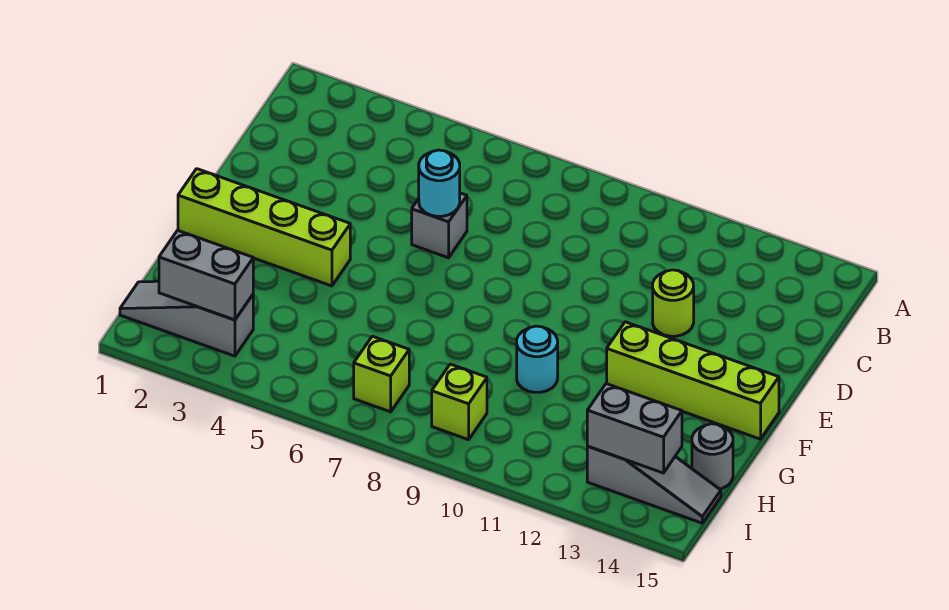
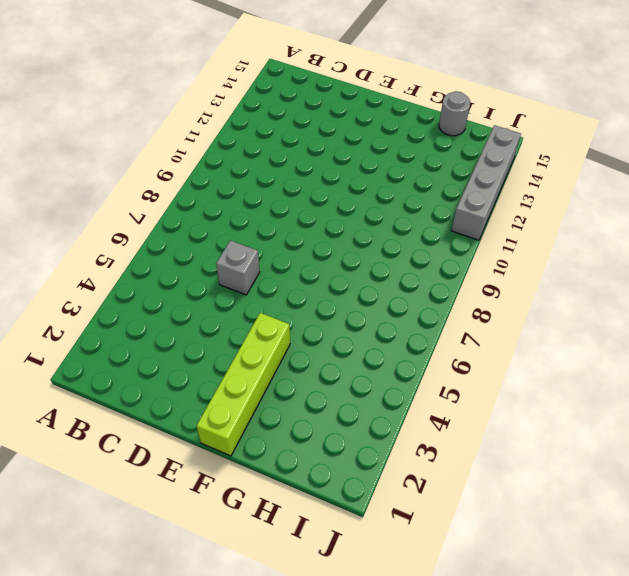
grey brick J11:J14 level 1 -> none
none -> lime round brick D12 level 1
none -> lime brick F12:F15 level 1
none -> cyan round brick G10 level 1

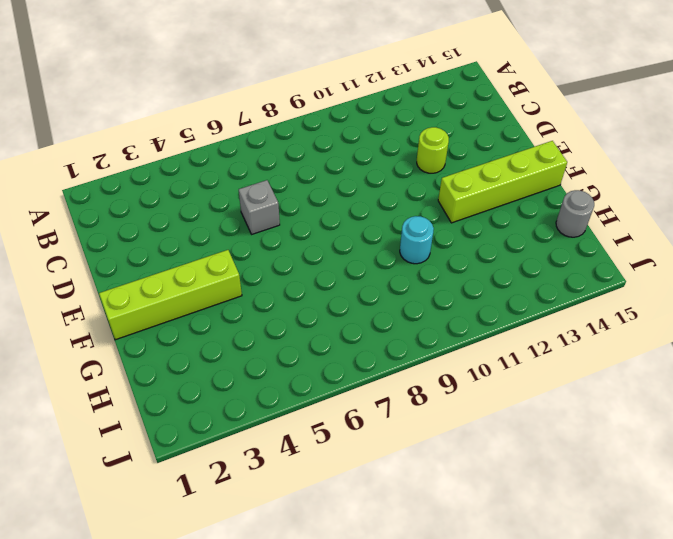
none -> grey slope I1:I3 level 1 top 3
none -> lime brick I7 level 1
none -> lime brick I9 level 1

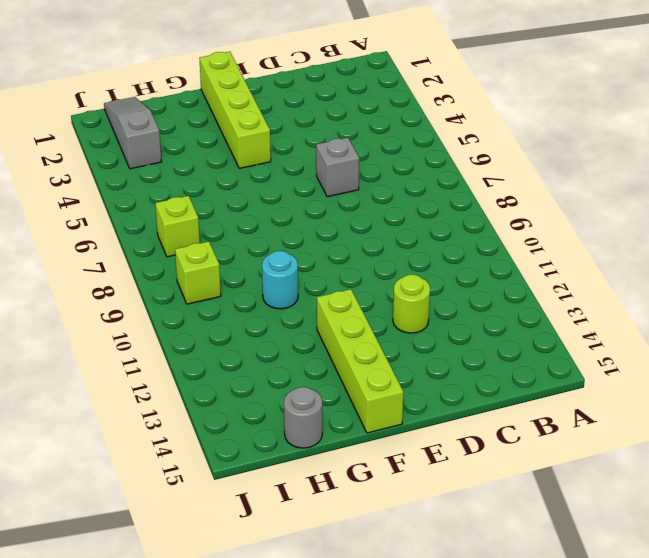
none -> grey slope I13:I15 level 1 top 13
none -> cyan round brick D6 level 2
none -> grey brick I2:I3 level 2

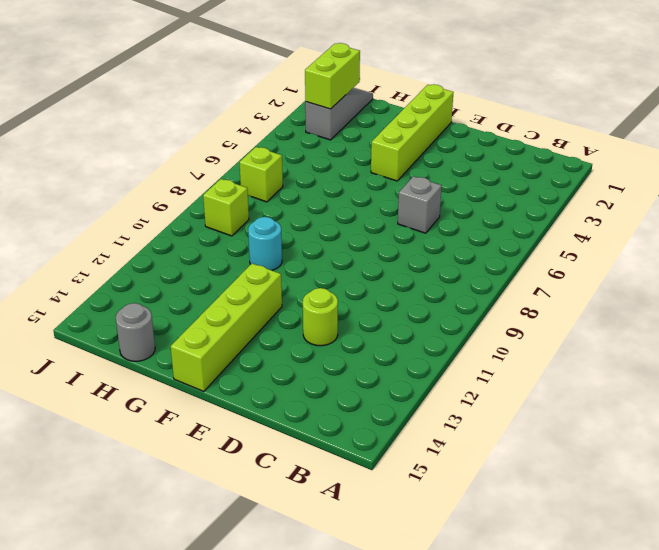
lime brick I2:I3 level 2 -> grey brick I2:I3 level 2
none -> grey slope I13:I15 level 1 top 13
none -> cyan round brick D6 level 2
none -> grey brick I13:I14 level 2

